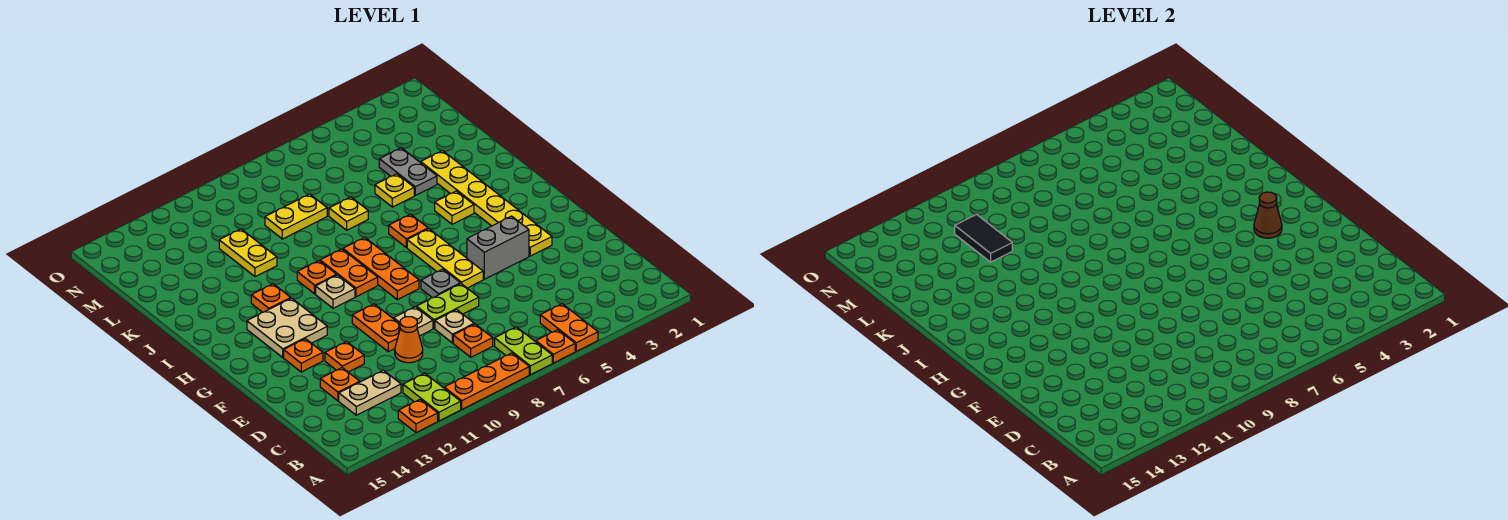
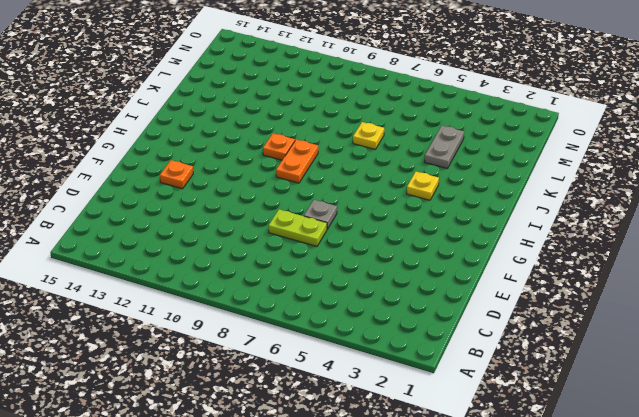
none -> orange plate A5:B5 level 1
none -> orange plate A6 level 1
none -> lime plate A7:B7 level 1
none -> orange plate A8:A10 level 1

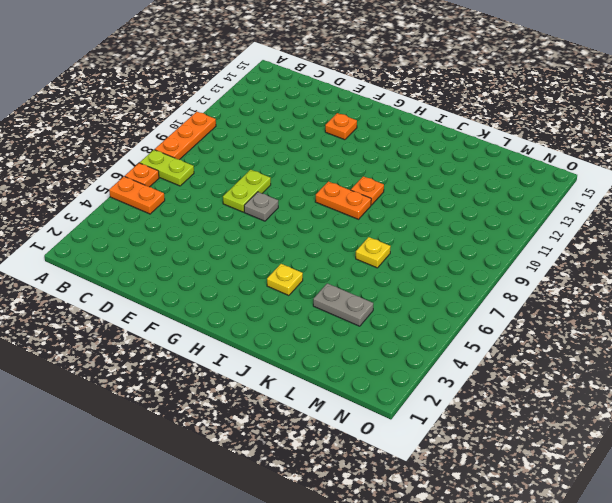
none -> lime plate A11:B11 level 1
none -> orange plate A12 level 1
none -> orange plate C8 level 1
none -> tan plate C12:C13 level 1

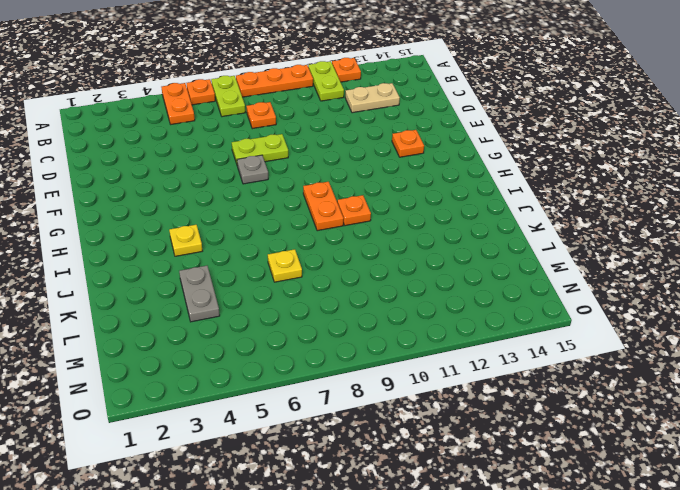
none -> tan plate D8 level 1
none -> orange cone D10 level 1
none -> orange plate D13 level 1
none -> tan plate E9 level 1

